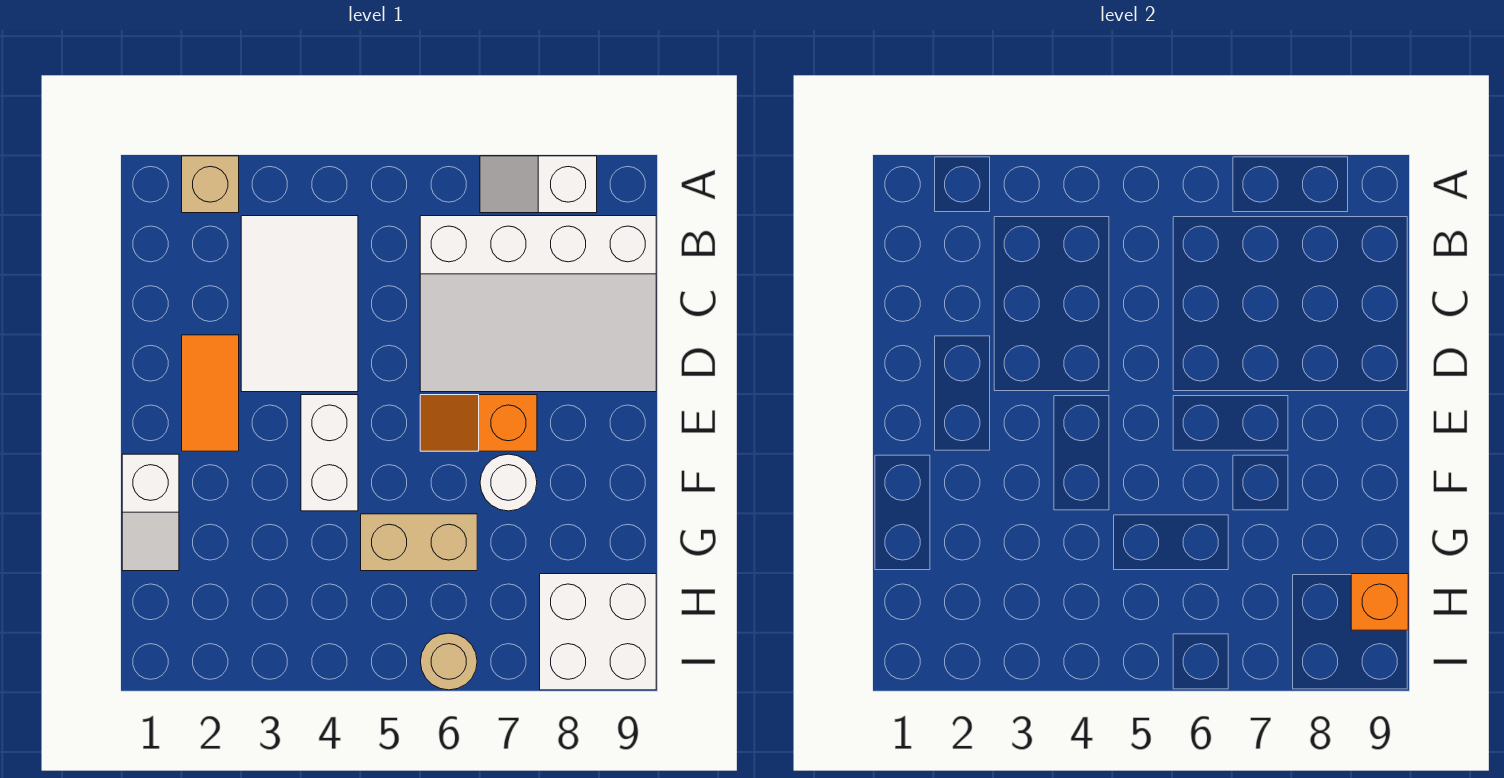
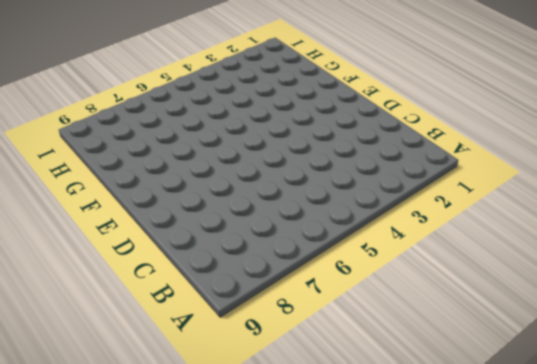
none -> tan brick A2 level 1
none -> white slope A7:A8 level 1 top 8
none -> white tile B3:D4 level 1

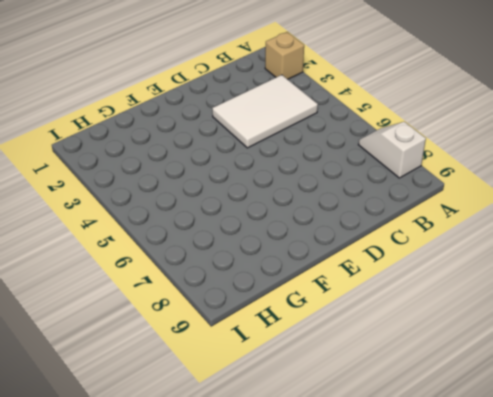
none -> white slope B6:D9 level 1 top B
none -> orange tile D2:E2 level 1
none -> white brick E4:F4 level 1

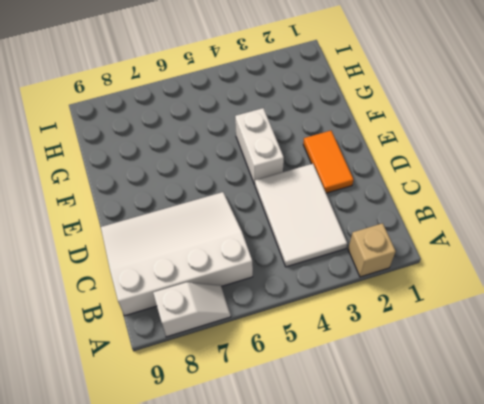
none -> orange slope E6:E7 level 1 top 7
none -> white slope F1:G1 level 1 top F
none -> white round brick F7 level 1

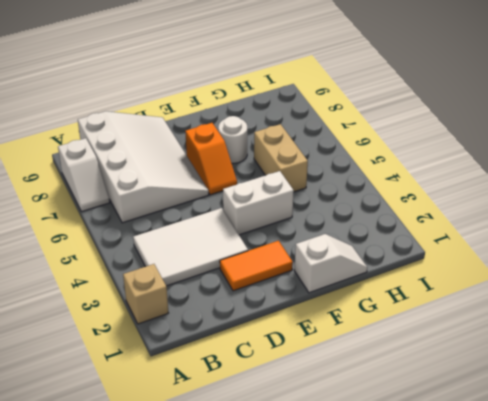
none -> white brick H8:I9 level 1
none -> tan round brick I6 level 1
none -> orange brick H9 level 2

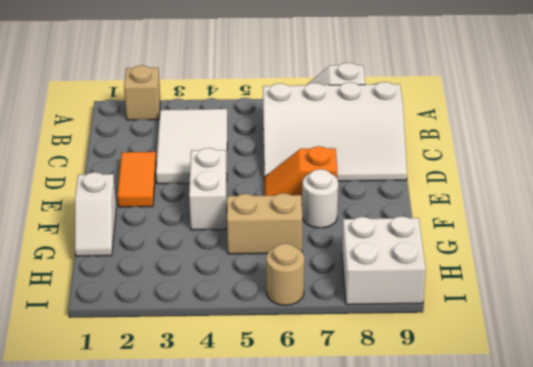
none -> orange brick H9 level 2

